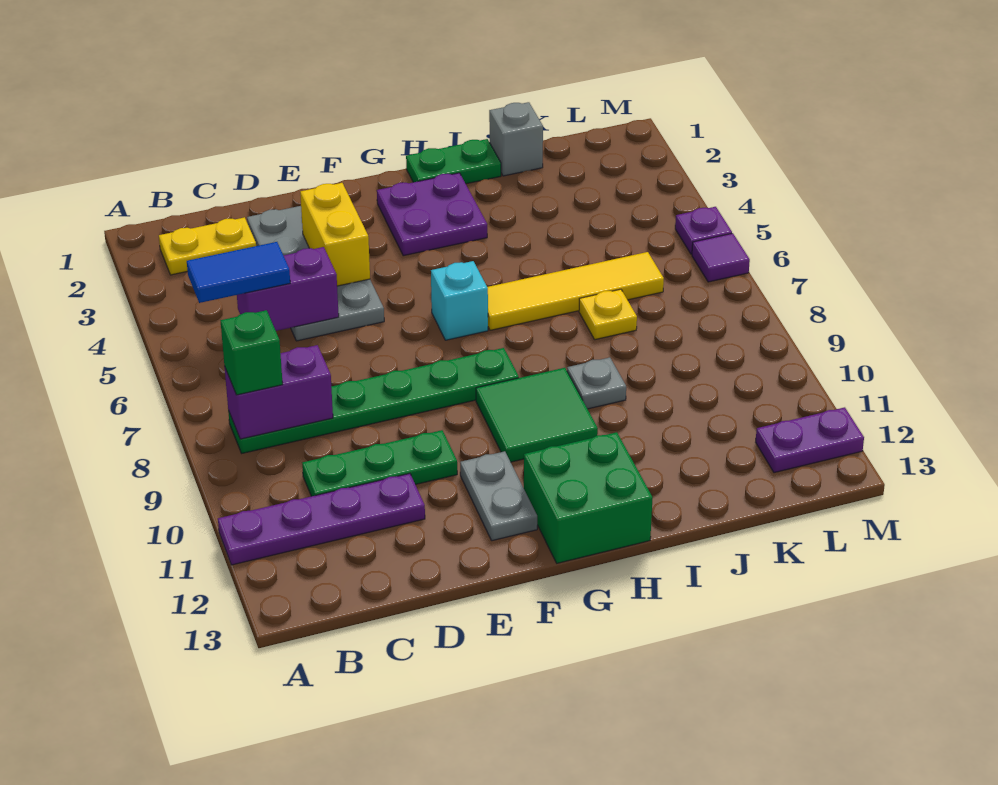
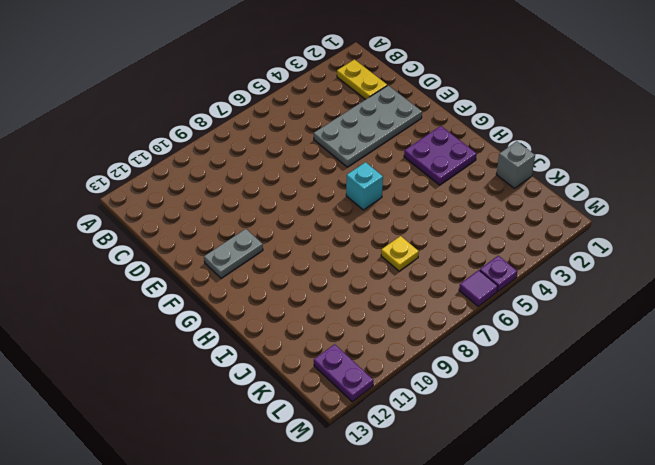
none -> purple plate A11:D11 level 1
none -> green plate B8:G8 level 1
none -> green plate C10:E10 level 1

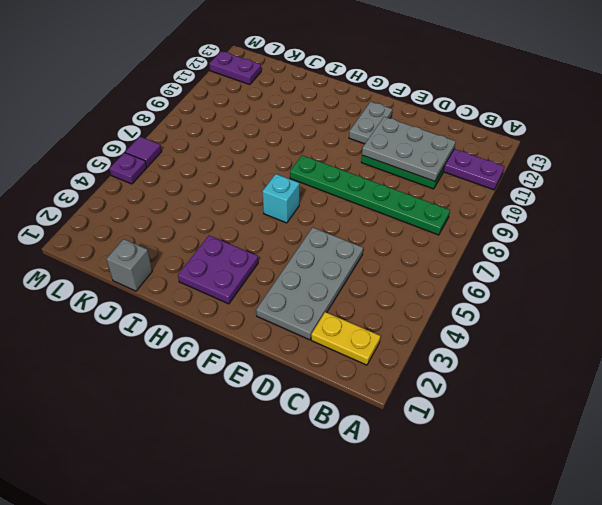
grey plate C10:E11 level 2 -> none
none -> green tile G9:H10 level 1
none -> green brick G12:H13 level 1
none -> green plate H1:I1 level 1

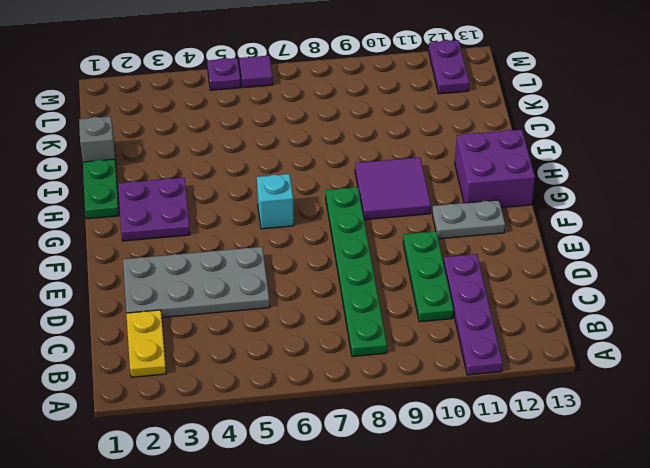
purple tile G9:H10 level 1 -> green tile G9:H10 level 1
purple brick G12:H13 level 1 -> green brick G12:H13 level 1
none -> yellow tile H6:K6 level 1
none -> grey plate I9 level 1
none -> yellow plate J7 level 1

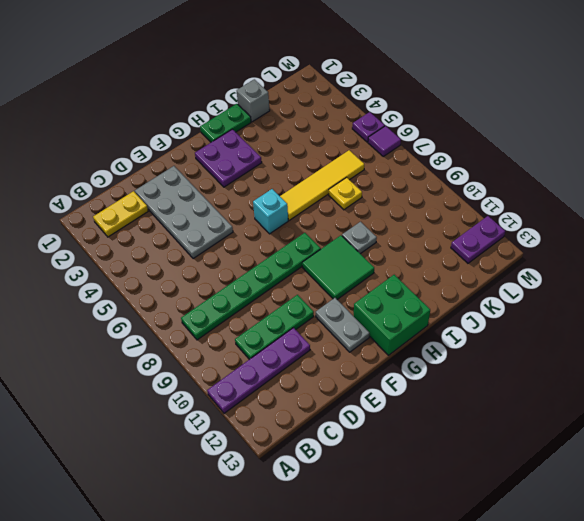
none -> purple brick B8:C8 level 2
none -> purple brick C5:D5 level 2
none -> yellow brick E3:E4 level 2

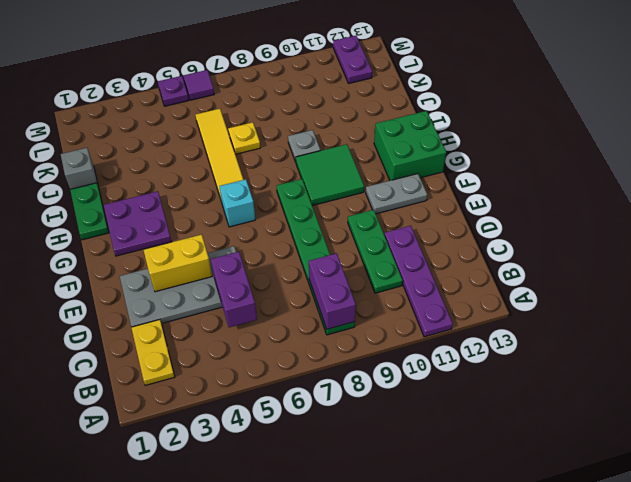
none -> blue tile B5:C5 level 3
none -> green brick B8 level 3

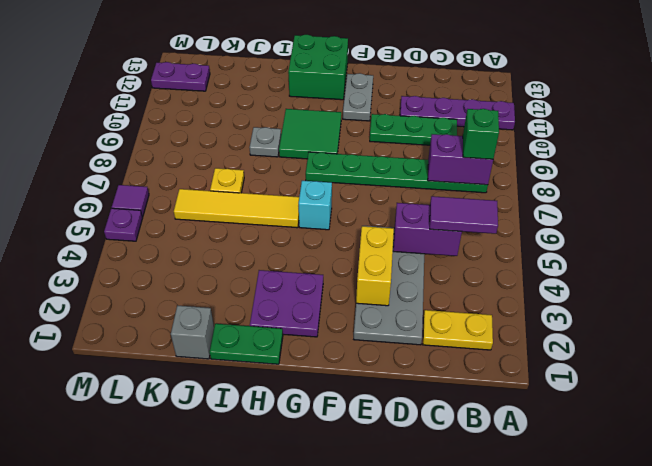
purple tile B5:C5 level 3 -> blue tile B5:C5 level 3

